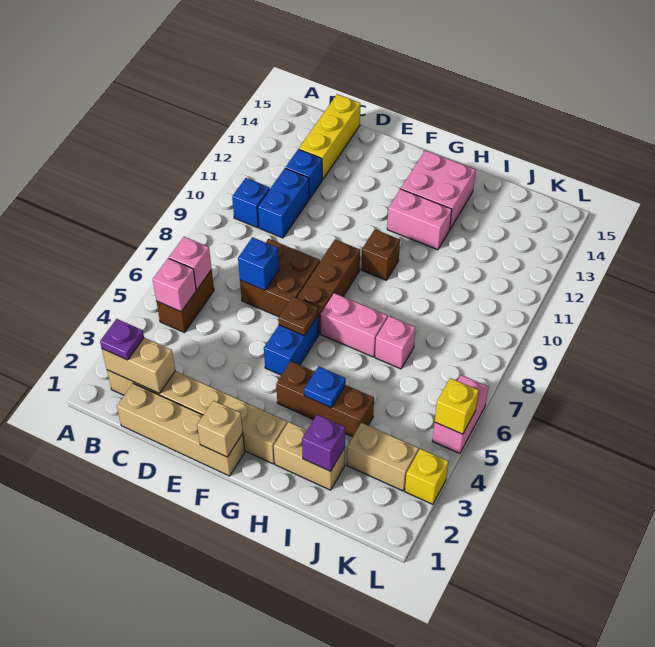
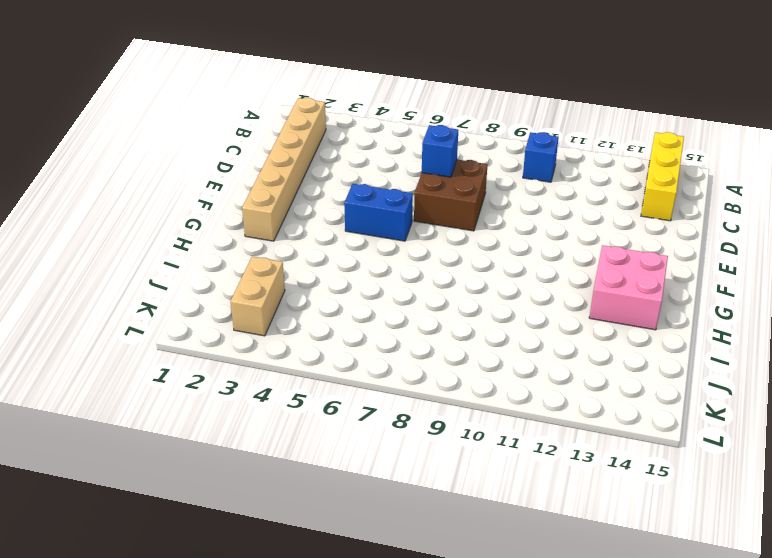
yellow brick A14:C14 level 1 -> yellow brick C13:C15 level 1
none -> brown brick B5:B6 level 1
none -> tan brick C1:F1 level 1
none -> blue brick C10:C11 level 1
none -> blue brick C12 level 1

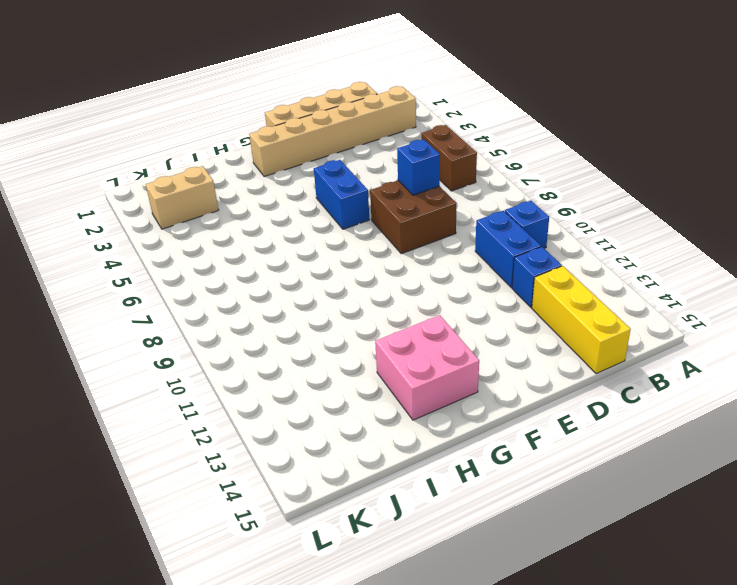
none -> brown brick F7:F9 level 1
none -> brown brick G4:I4 level 1
none -> pink brick G7:H7 level 1
none -> brown brick G10 level 1

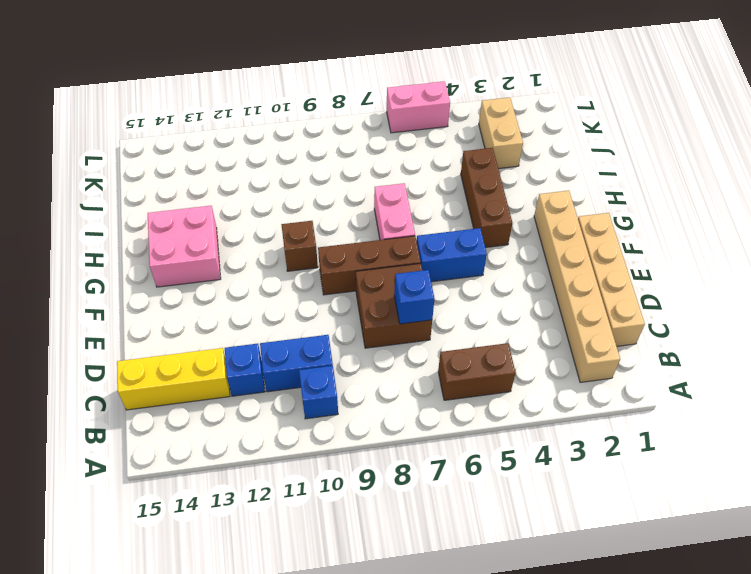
none -> pink brick G12:H12 level 1
none -> tan brick H2:I2 level 1
none -> pink brick I7 level 1
none -> yellow brick L3 level 1

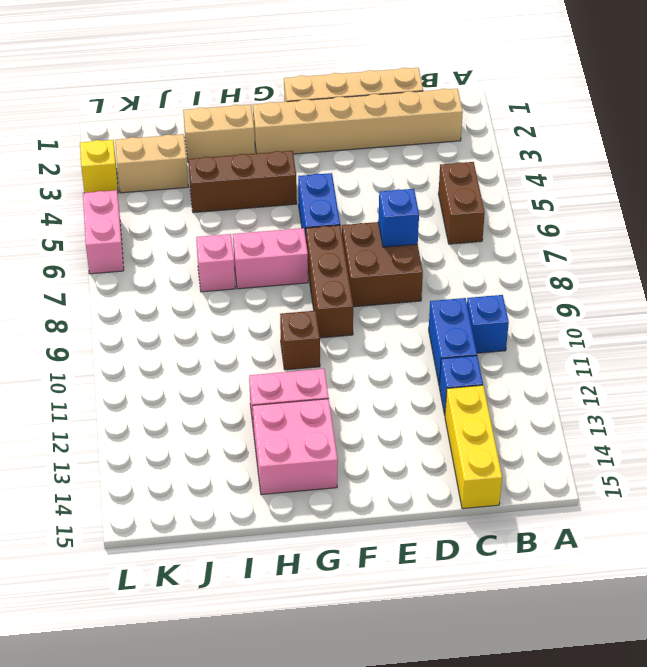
none -> tan brick B2:C2 level 2
none -> pink brick B5 level 2
none -> pink brick B6 level 2
none -> tan brick F1 level 2

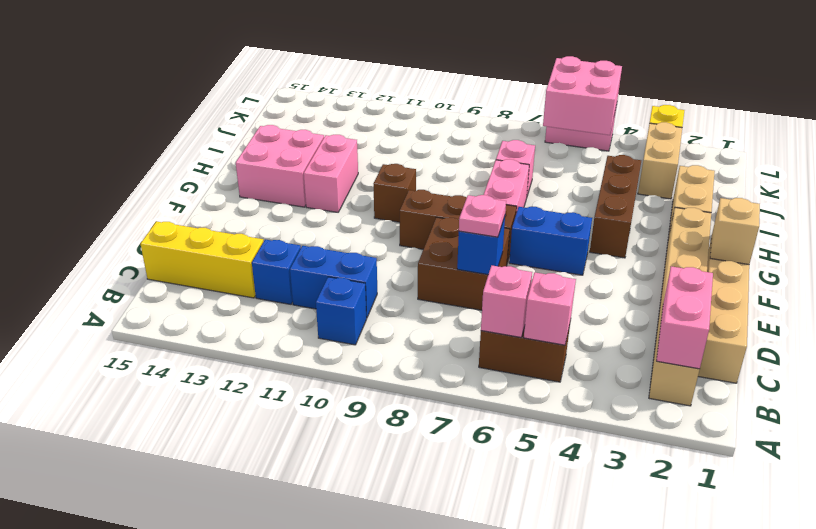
pink brick B2:C2 level 2 -> tan brick B2:C2 level 2
pink plate D7 level 3 -> none
pink brick K5:L6 level 2 -> yellow brick L5 level 2
none -> brown plate F6 level 2
none -> blue plate H4 level 2
none -> purple brick I2 level 2
none -> purple plate B2 level 3

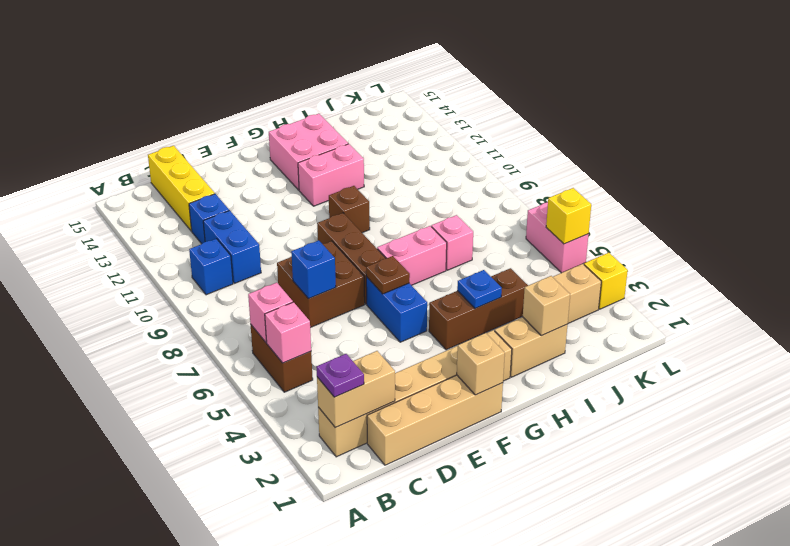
tan brick I2 level 2 -> purple brick I2 level 2

